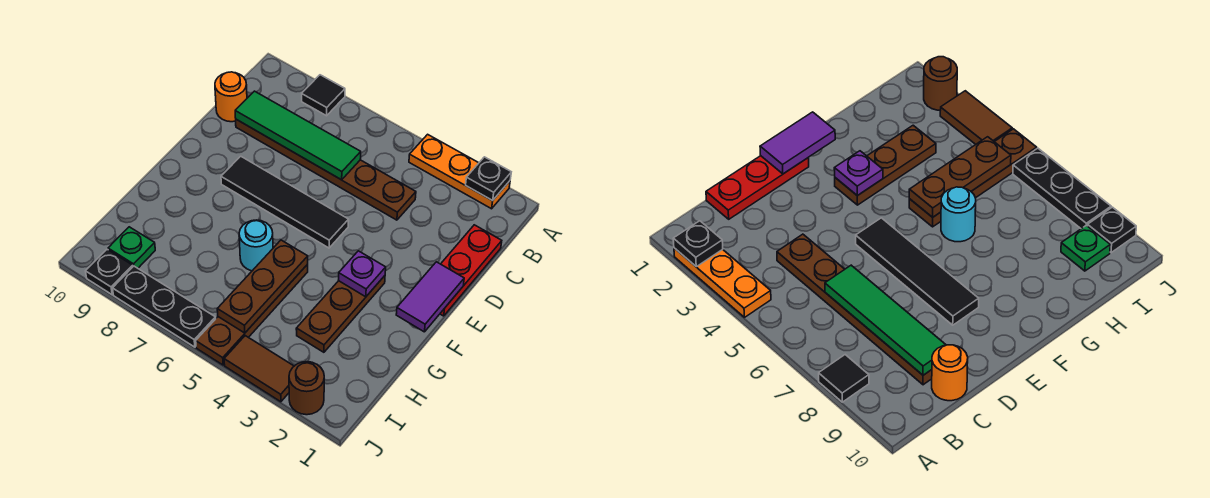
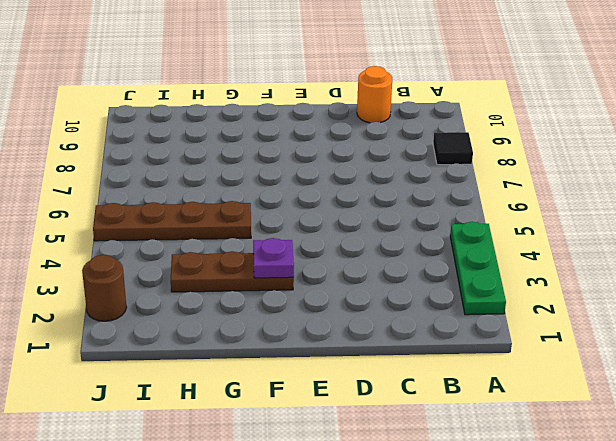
green plate A2:A4 level 1 -> orange plate A2:A4 level 1
none -> red plate C1:E1 level 1
none -> brown plate C4:C9 level 1
none -> black tile E5:E8 level 1

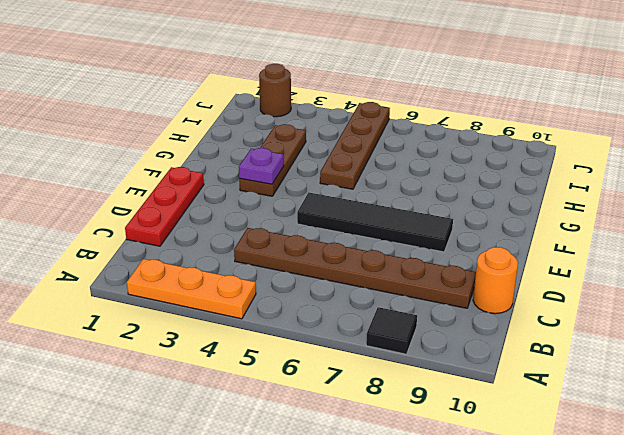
none -> cyan round brick G6 level 1
none -> green plate I9 level 1
none -> brown tile J3:J4 level 1

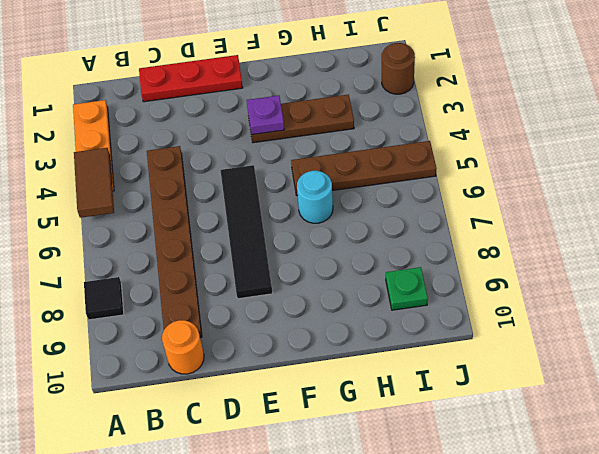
brown tile A4:A5 level 2 -> brown tile J3:J4 level 1
none -> black plate J6:J8 level 1
none -> black plate J9 level 1
none -> black plate A2 level 2

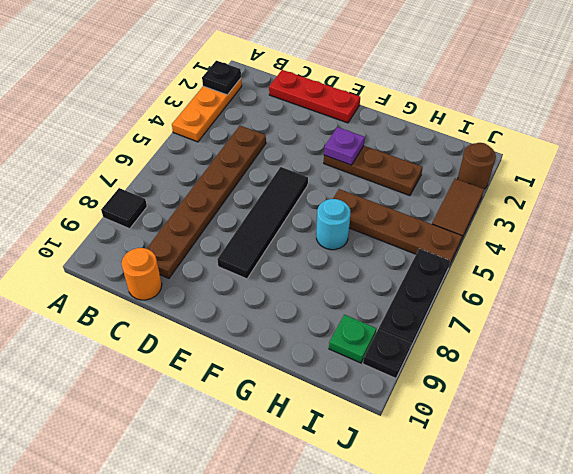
none -> green tile C6:C9 level 2
none -> purple tile E1:F1 level 2
none -> brown plate G5:I5 level 2

